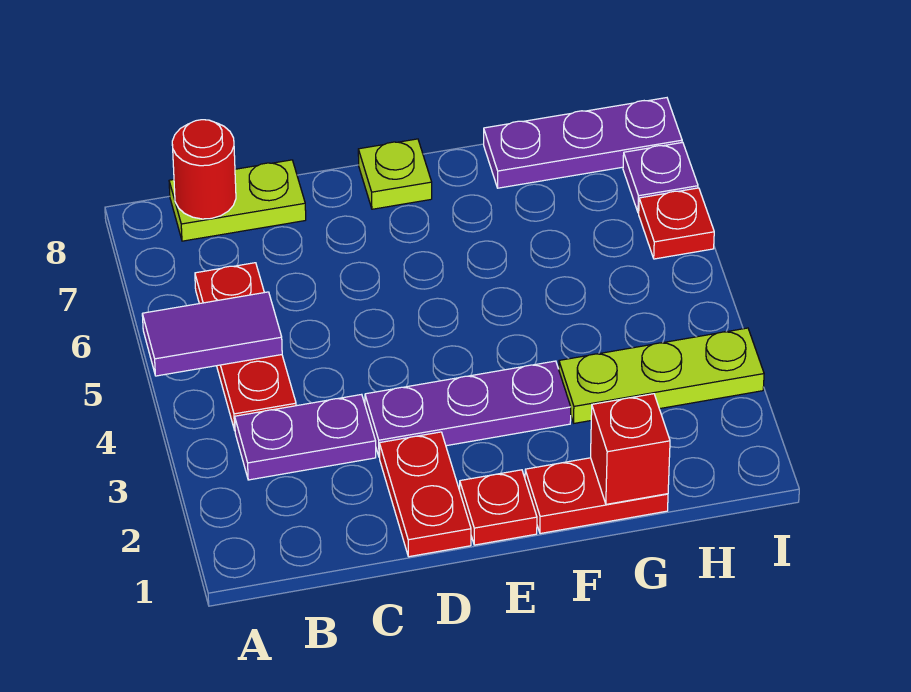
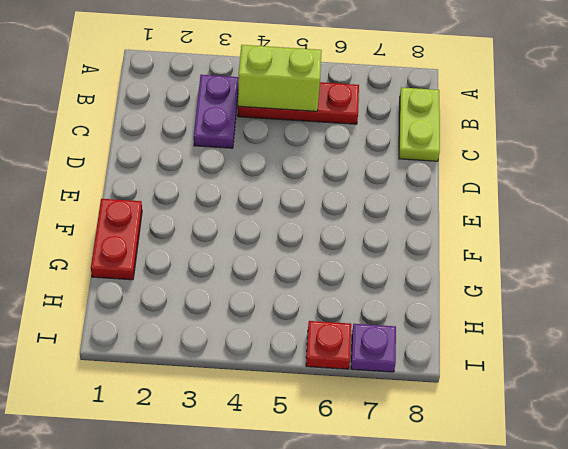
lime brick B4:B5 level 2 -> purple tile A5:B5 level 2
none -> red plate D1:D2 level 1
none -> purple plate D3:F3 level 1
none -> red plate E1 level 1

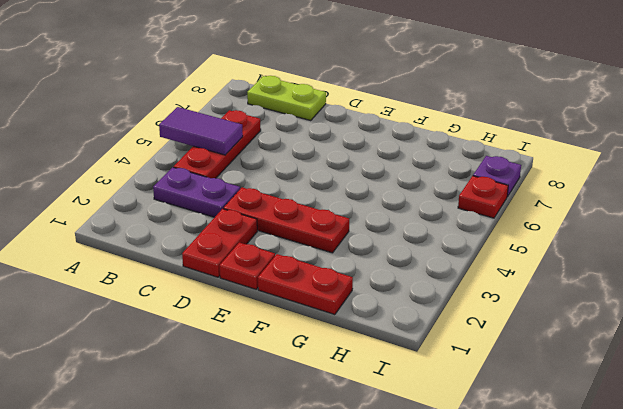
red plate D3:F3 level 1 -> purple plate D3:F3 level 1
none -> lime plate E8 level 1
none -> lime plate G3:I3 level 1
none -> purple plate G8:I8 level 1

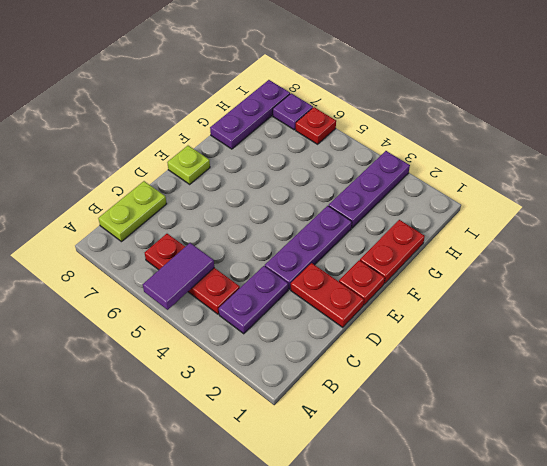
purple plate G3:I3 level 1 -> lime plate G3:I3 level 1
none -> red round brick B8 level 2
none -> red brick G1 level 2

